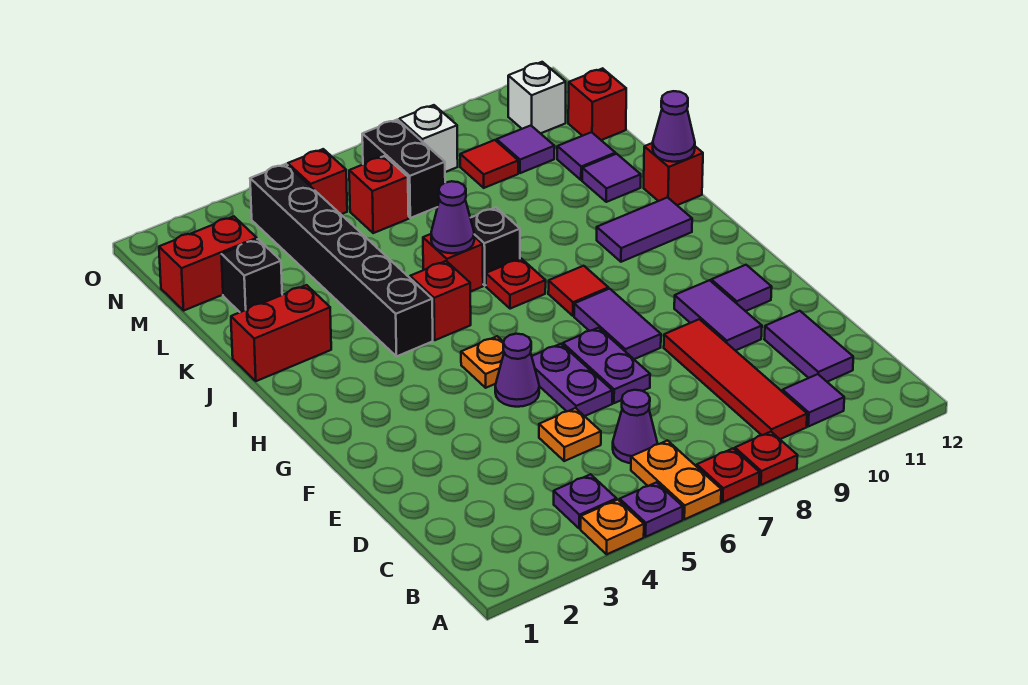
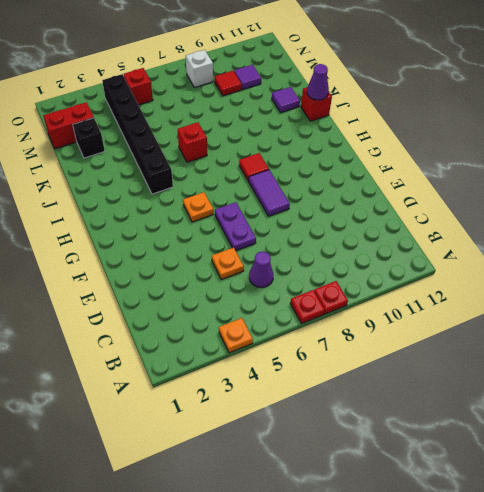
none -> purple plate A5 level 1
none -> orange plate A6:B6 level 1
none -> purple plate B4 level 1
none -> red tile B9:E9 level 1

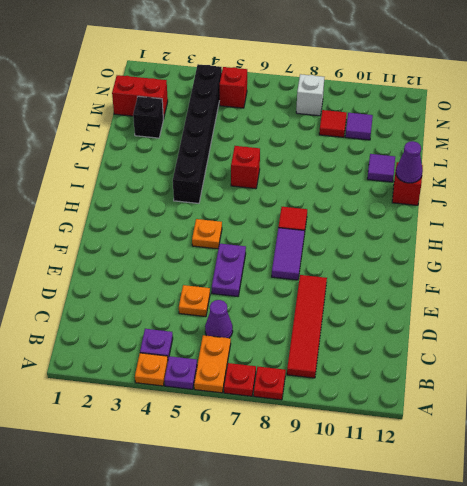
none -> purple tile B10 level 1
none -> purple tile C11:D11 level 1
none -> purple plate E7:F7 level 1
none -> purple tile E10:F10 level 1

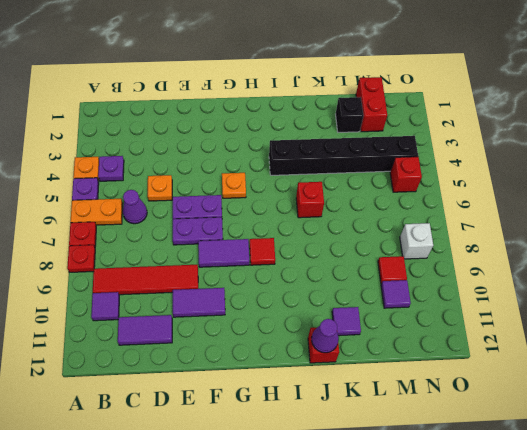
none -> purple cone F5 level 1
none -> purple tile F11 level 1
none -> red brick I5 level 1
none -> red plate I7 level 1

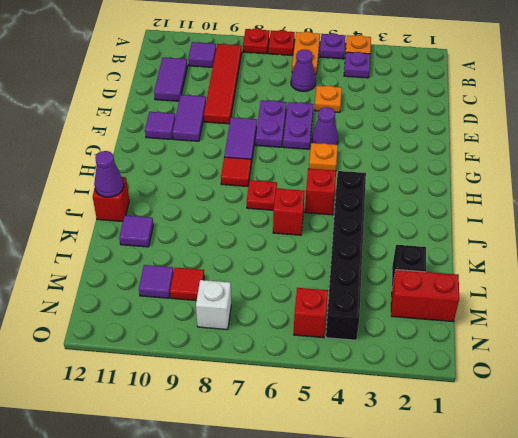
none -> purple tile I10:I11 level 1
none -> red brick J1:J2 level 1
none -> black brick J7 level 1
none -> purple tile L11 level 1

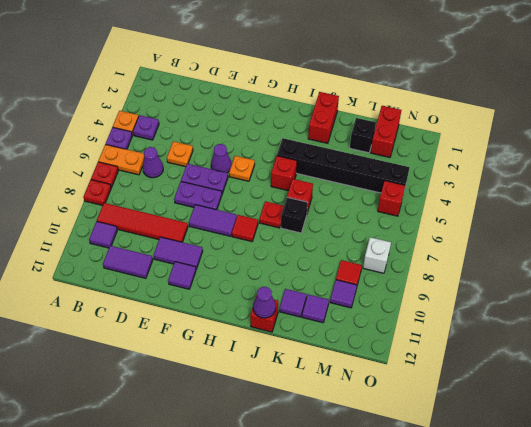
none -> purple tile I10:I11 level 1
none -> red brick M6 level 1
none -> black brick M7:N7 level 1
none -> red brick M12 level 1

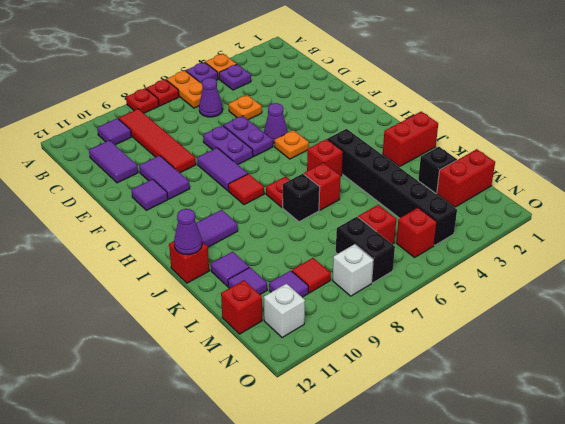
none -> purple cone J6 level 2

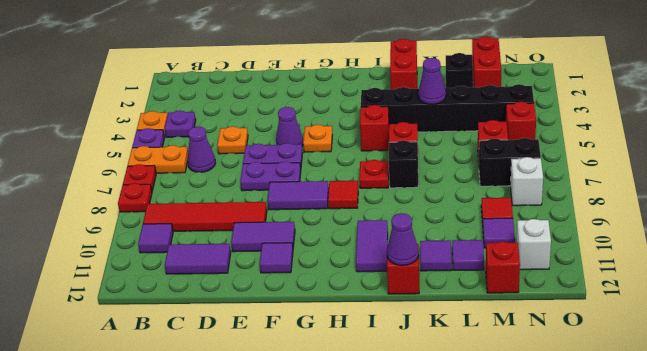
purple cone K4 level 2 -> purple cone J6 level 2

